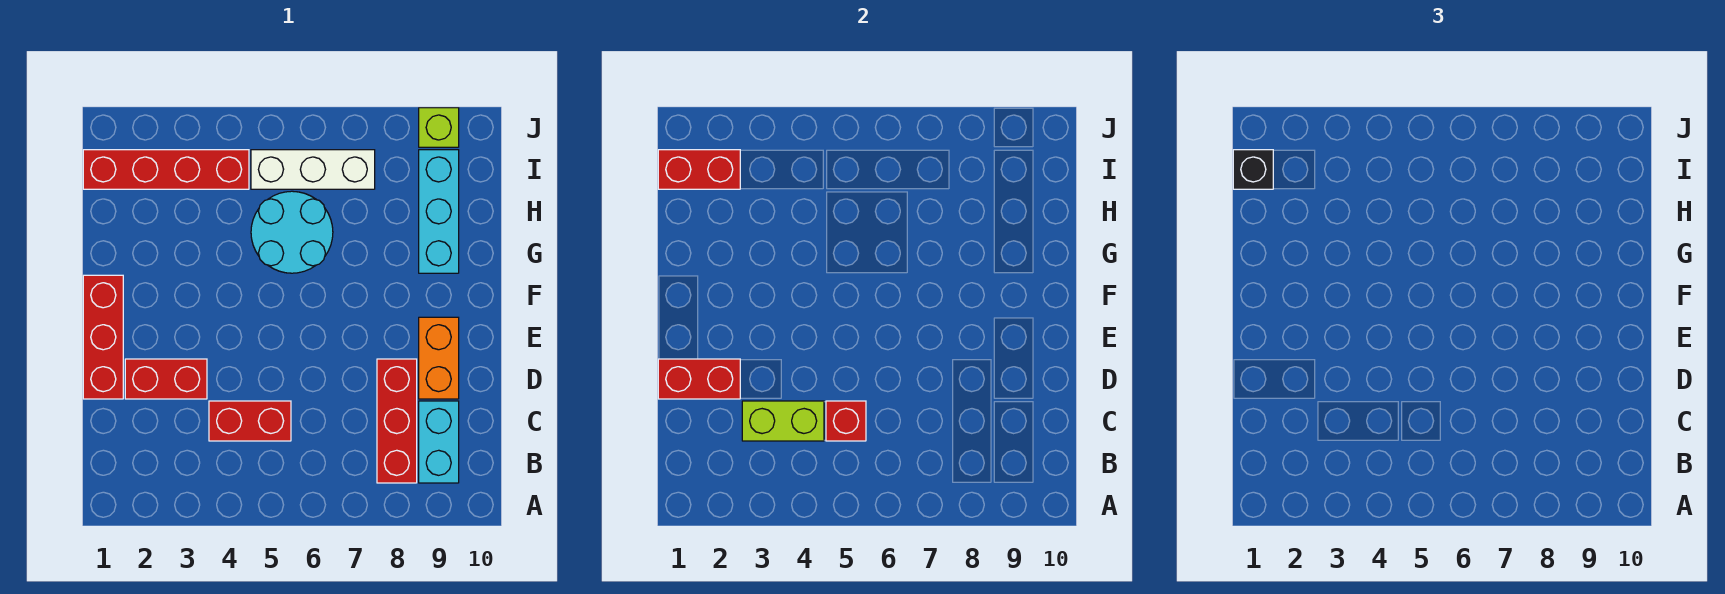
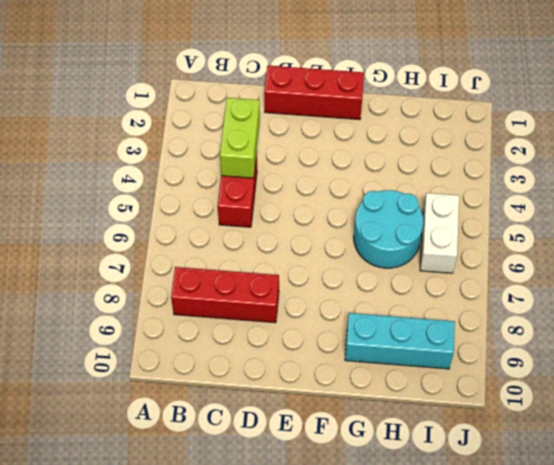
white brick I5:I6 level 1 -> white brick I5:I7 level 1
none -> cyan brick B9:C9 level 1
none -> red brick D2:D3 level 1
none -> orange brick D9:E9 level 1

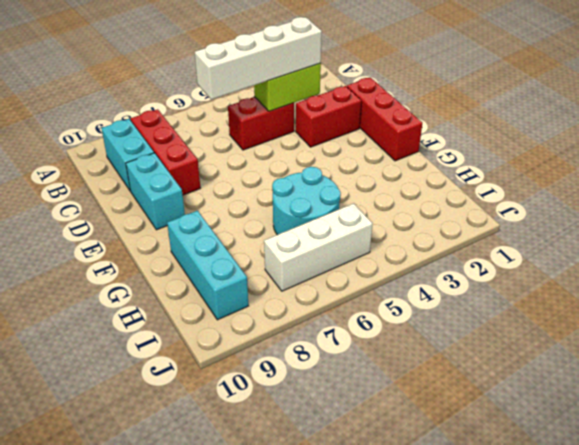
white brick C3:C6 level 3 -> none
cyan brick D9:E9 level 1 -> orange brick D9:E9 level 1
none -> red brick I1:I4 level 1
none -> lime brick J9 level 1
none -> red brick C5 level 2

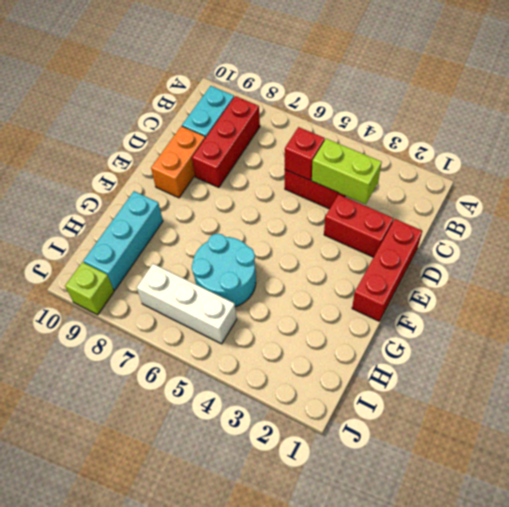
none -> red brick I1:I4 level 1
none -> red brick D1:D2 level 2
none -> red brick I1:I2 level 2

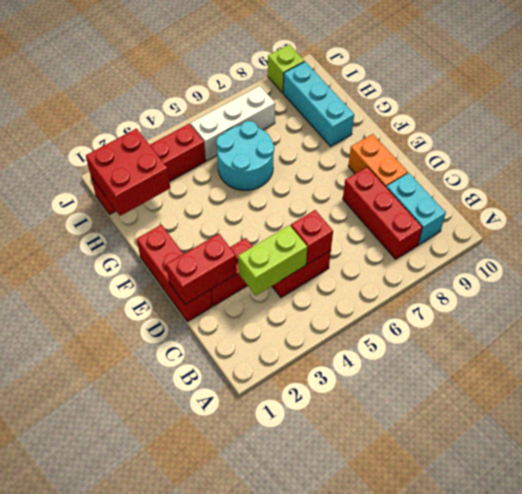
red brick H1:I2 level 2 -> red brick I1:I2 level 2
none -> black brick I1 level 3

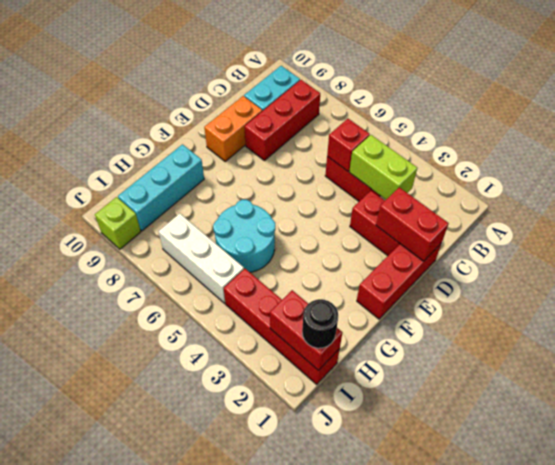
black round brick I1 level 3 -> black brick I1 level 3

